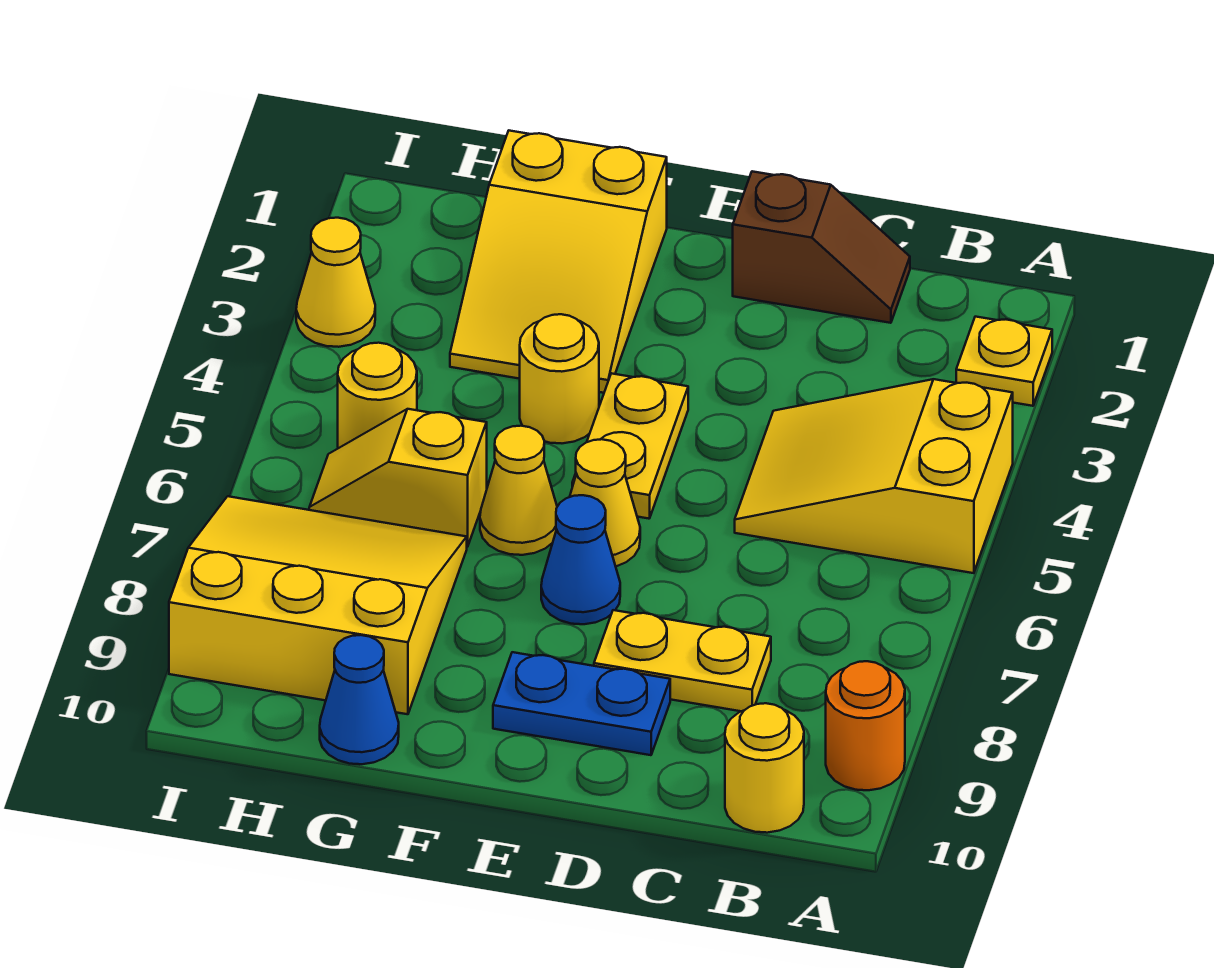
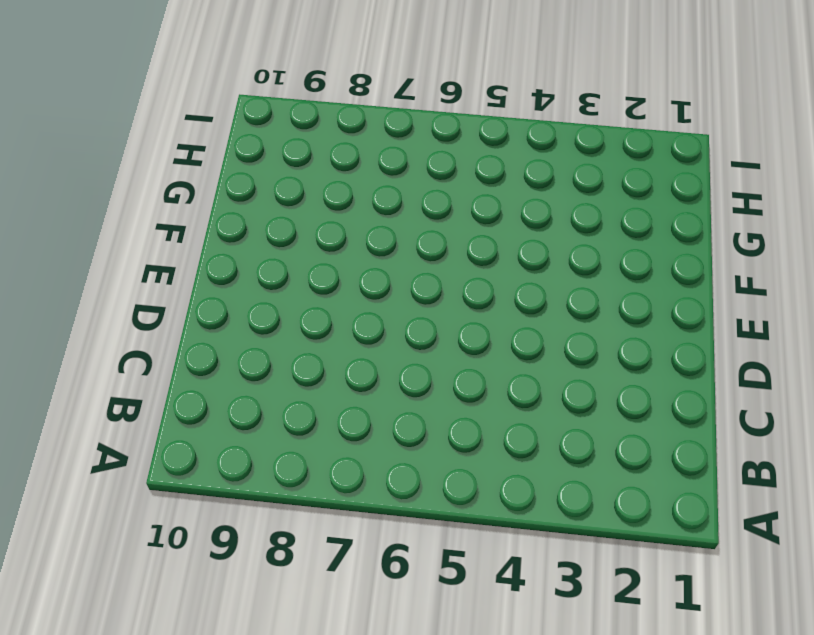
none -> yellow plate A2 level 1
none -> yellow slope A4:C5 level 1 top A
none -> orange round brick A9 level 1

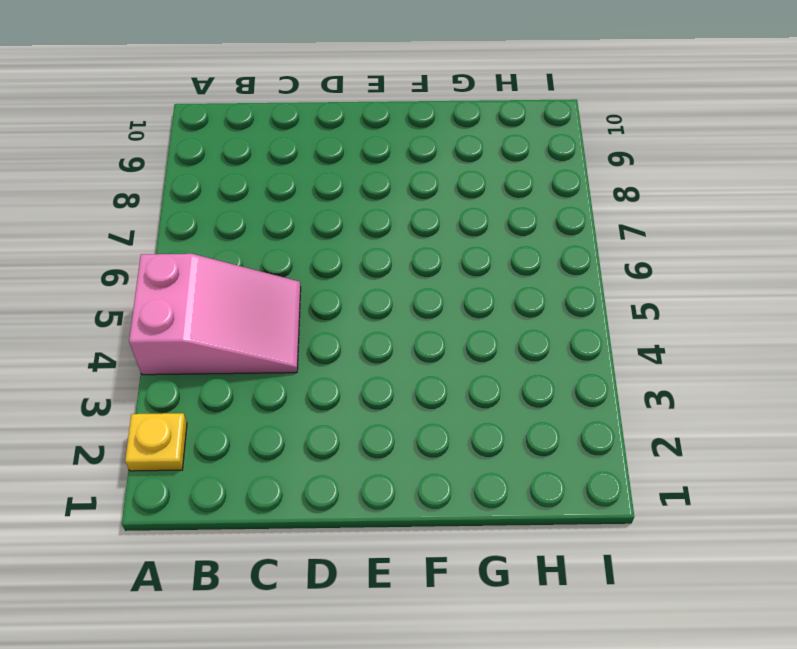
pink slope A4:C5 level 1 top A -> yellow slope A4:C5 level 1 top A
none -> orange round brick A9 level 1
none -> yellow round brick B10 level 1
none -> brown slope C1:D1 level 1 top D

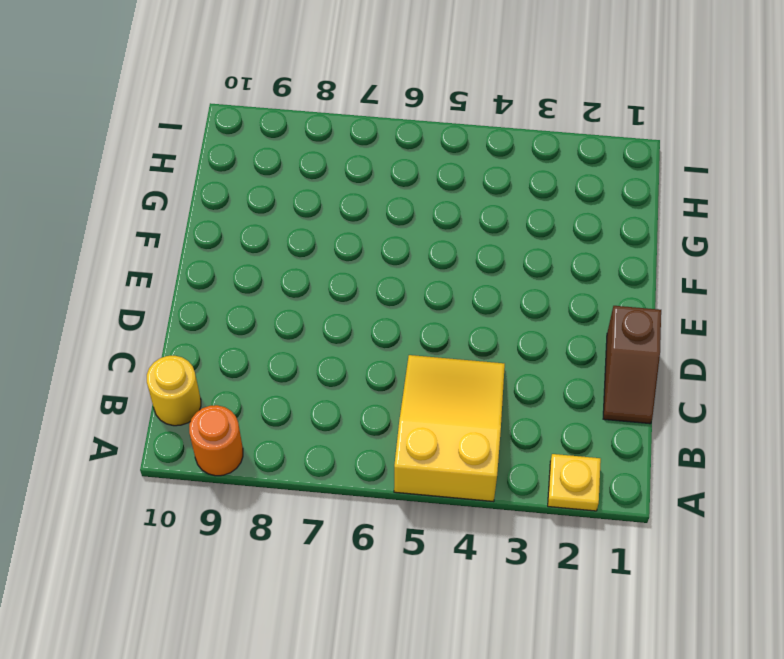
none -> yellow plate C8:D8 level 1
none -> blue plate D9:E9 level 1
none -> yellow plate E4:E5 level 1

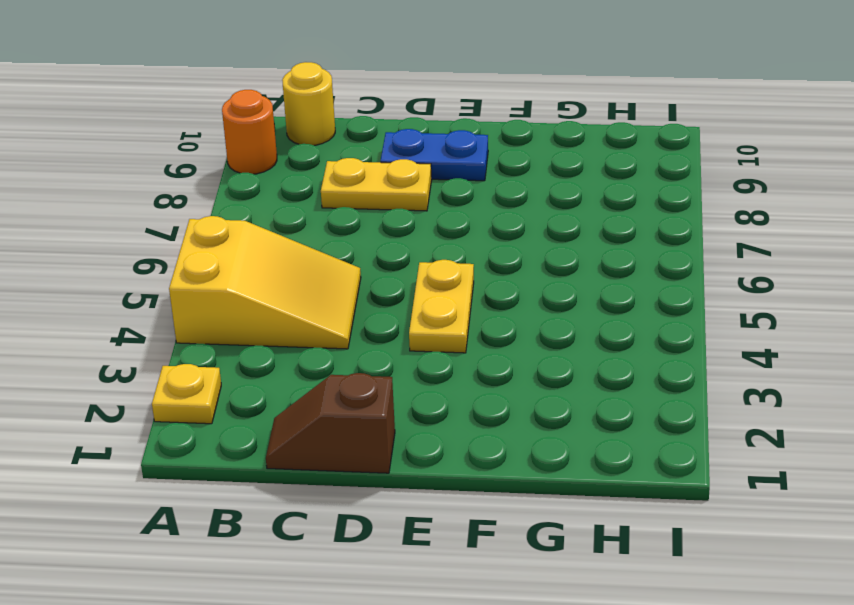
none -> yellow cone E6 level 1
none -> blue cone E7 level 1
none -> yellow slope F1:G3 level 1 top 1

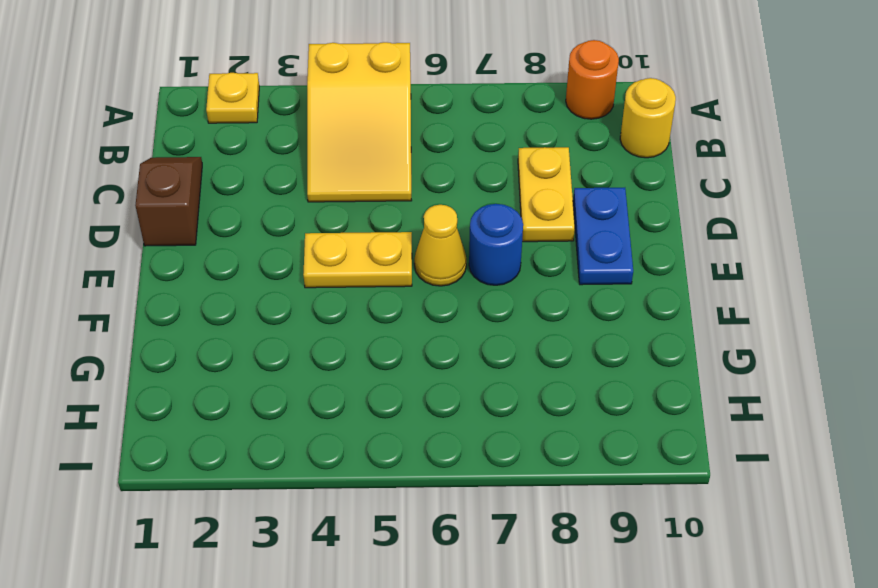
blue round brick E7 level 1 -> blue cone E7 level 1
none -> yellow slope F1:G3 level 1 top 1
none -> yellow round brick F4 level 1
none -> yellow cone F6 level 1

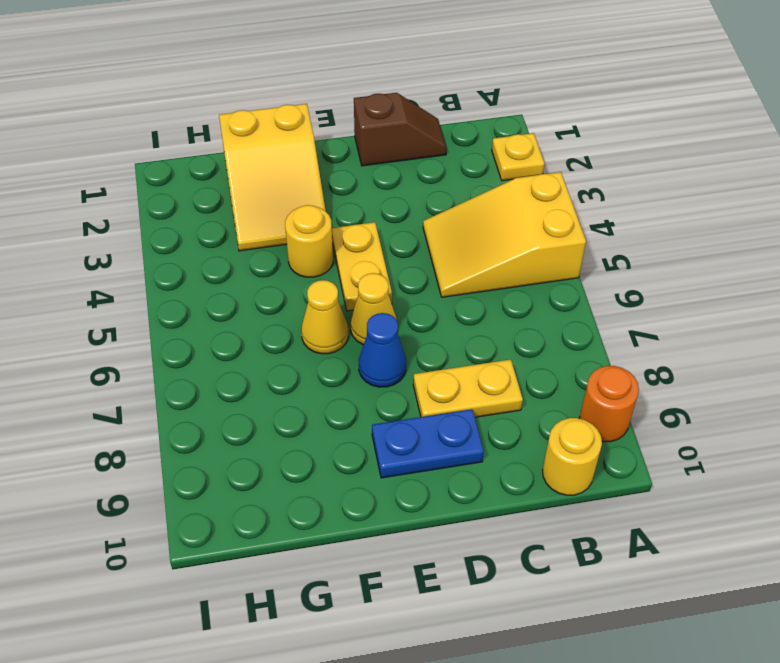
none -> yellow slope G6:H6 level 1 top G
none -> yellow slope G7:I9 level 1 top 9
none -> blue cone G10 level 1

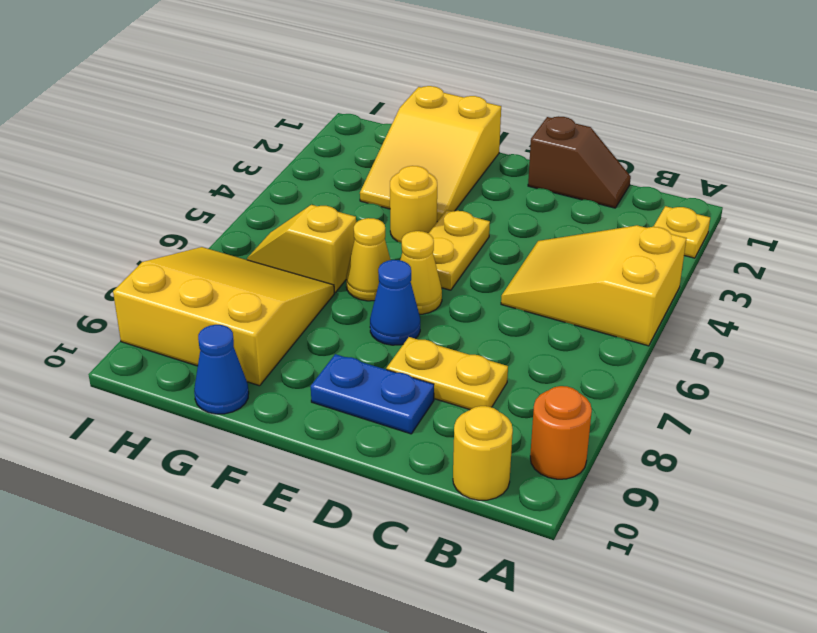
none -> yellow round brick H5 level 1
none -> yellow cone I3 level 1

